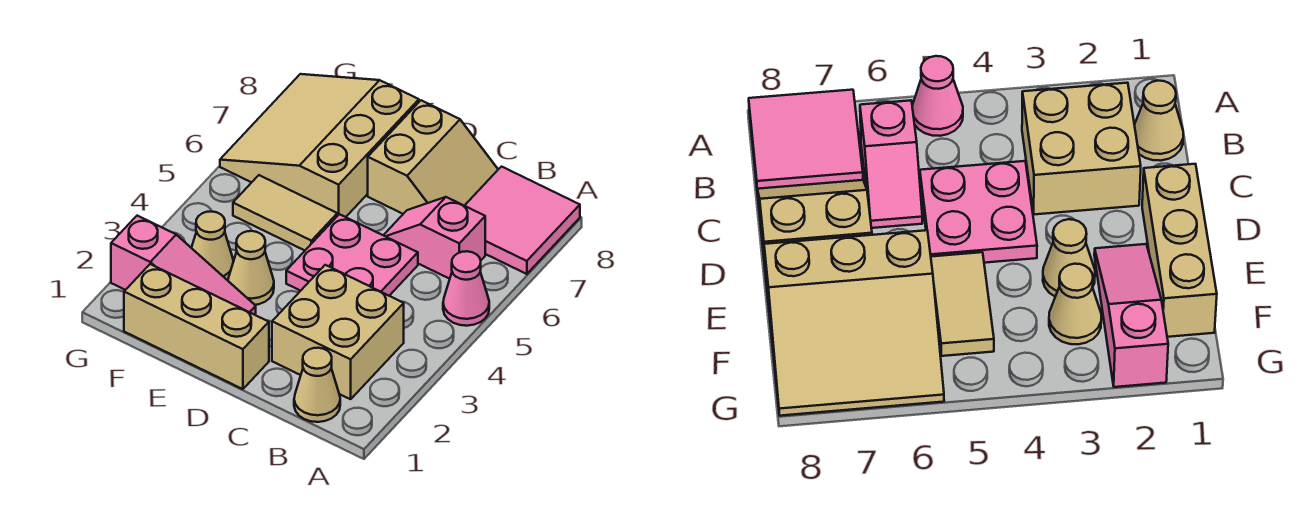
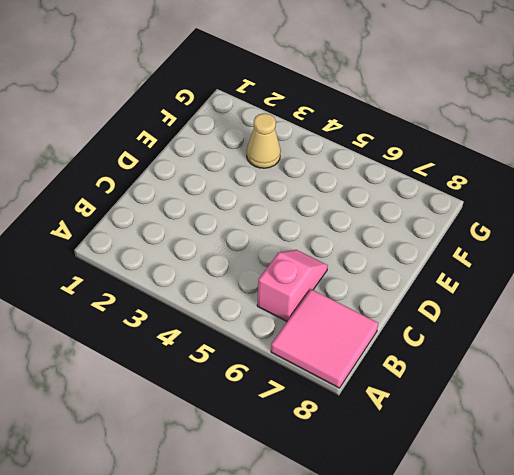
none -> pink cone A5 level 1
none -> tan cone B1 level 1
none -> tan brick B2:C3 level 1

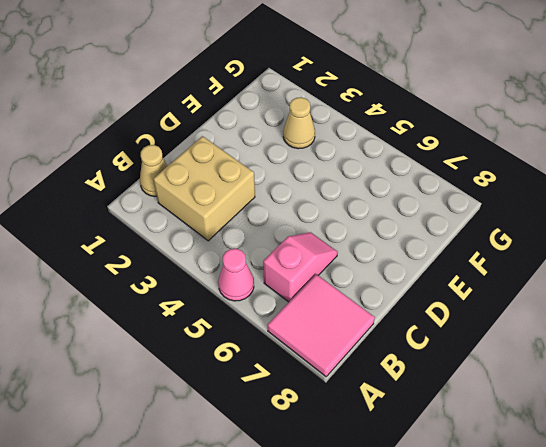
none -> pink plate C4:D5 level 1
none -> tan slope C7:D8 level 1 top D
none -> tan brick D1:F1 level 1

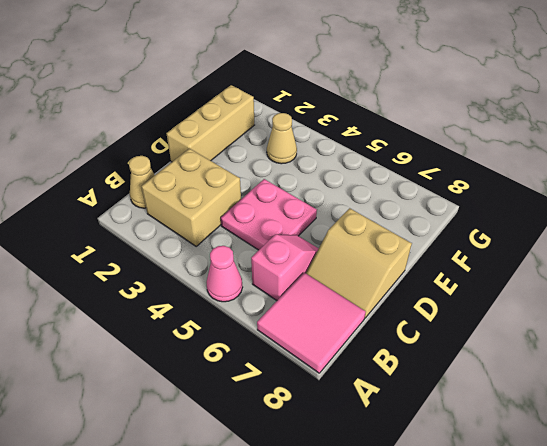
none -> pink slope E2:G2 level 1 top G
none -> tan cone E3 level 1
none -> tan tile E5:F5 level 1

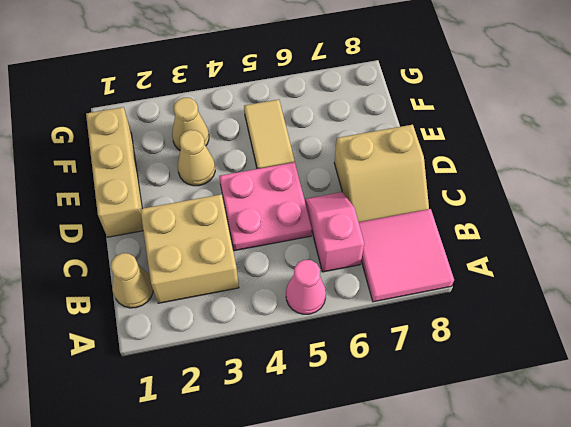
none -> pink slope E2:G2 level 1 top G
none -> tan slope E6:G8 level 1 top E

